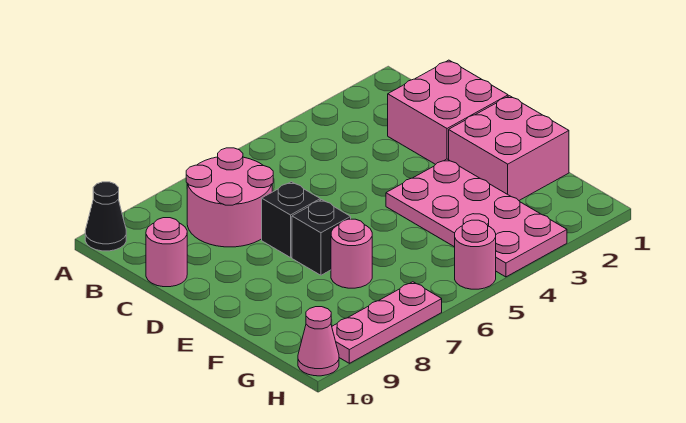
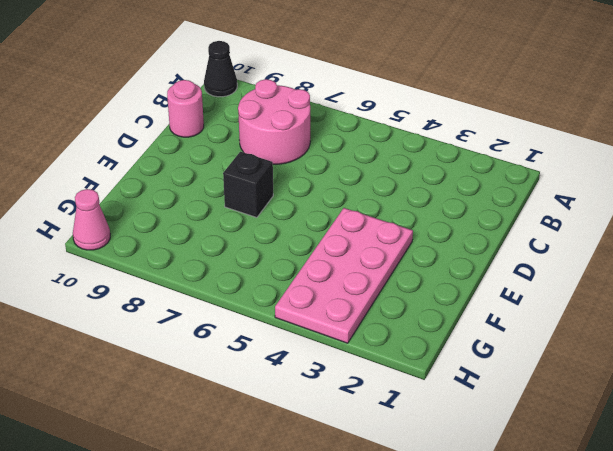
none -> pink brick C1:D2 level 1
none -> black brick D7 level 1
none -> pink brick E1:F2 level 1

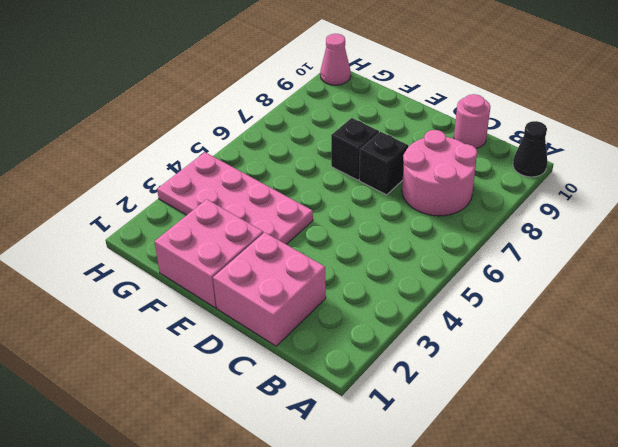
none -> pink round brick F7 level 1
none -> pink round brick H5 level 1
none -> pink plate H7:H9 level 1

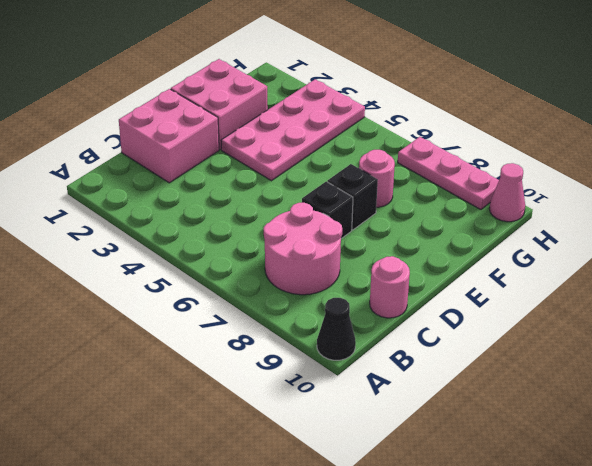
none -> pink round brick H5 level 1

